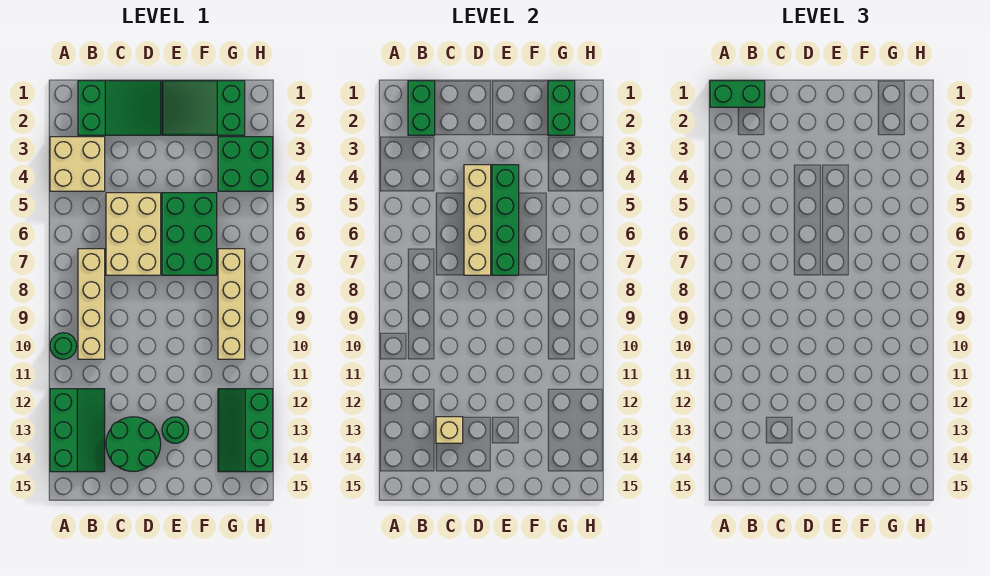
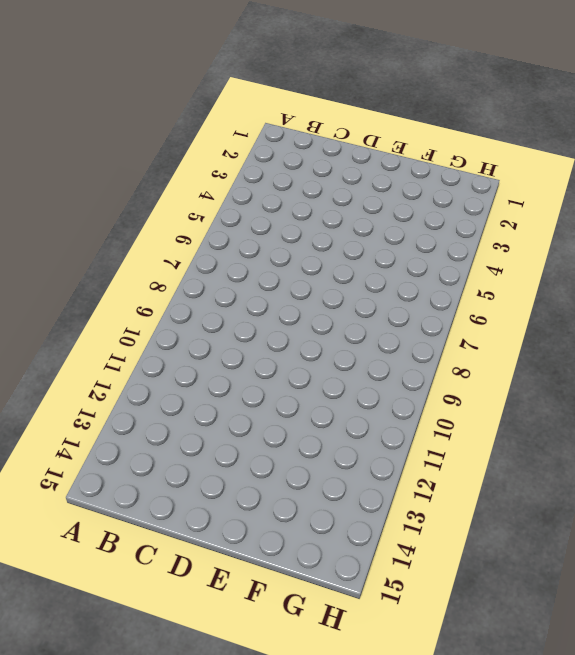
none -> tan brick A3:B4 level 1
none -> green round brick A10 level 1
none -> green slope A12:B14 level 1 top A

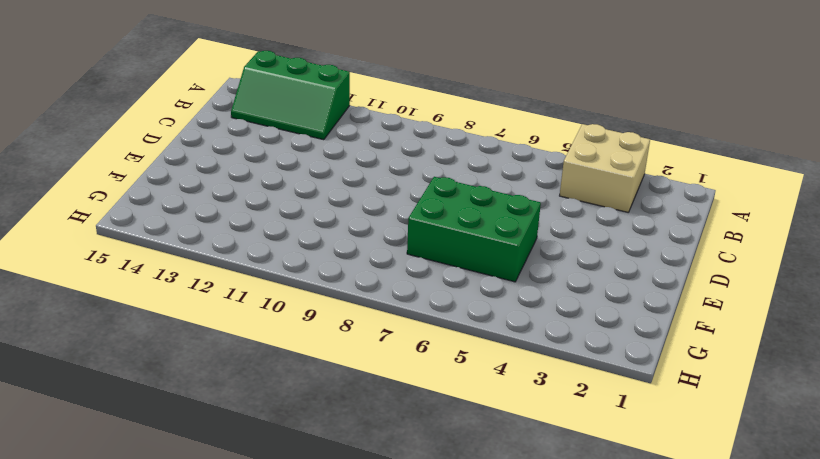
none -> green round brick A10 level 1
none -> green slope B1:D2 level 1 top B
none -> tan brick B7:B10 level 1

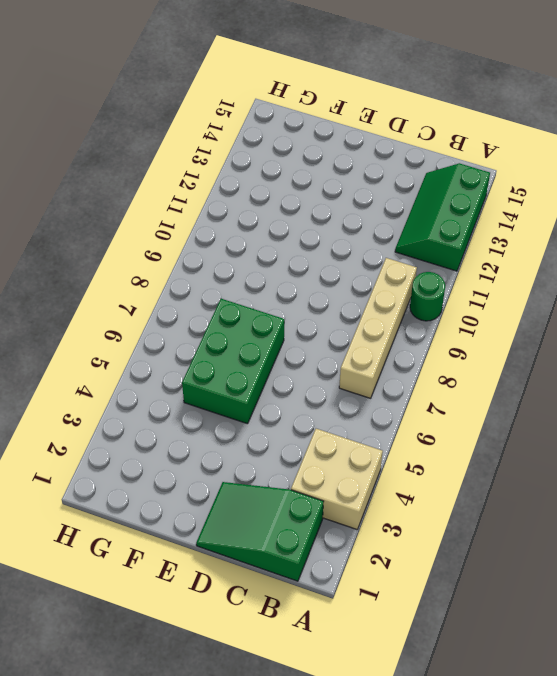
none -> tan brick C5:D7 level 1
none -> green round brick C13:D14 level 1
none -> green slope E1:G2 level 1 top G

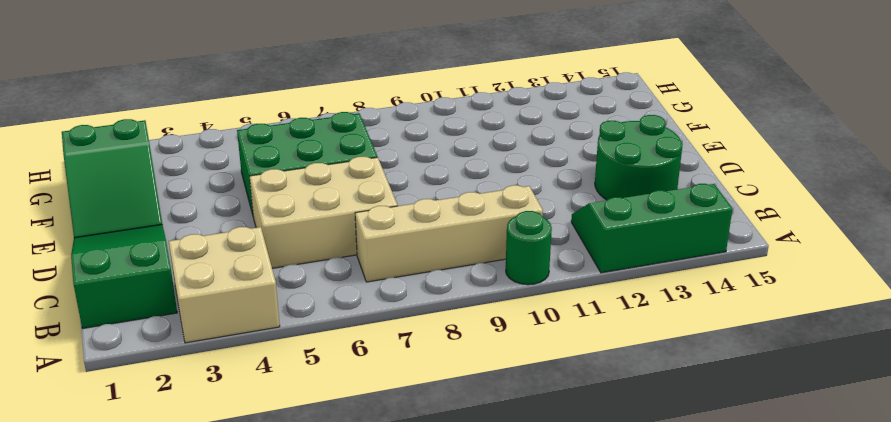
none -> green round brick E13 level 1
none -> green brick G3:H4 level 1
none -> tan brick G7:G10 level 1

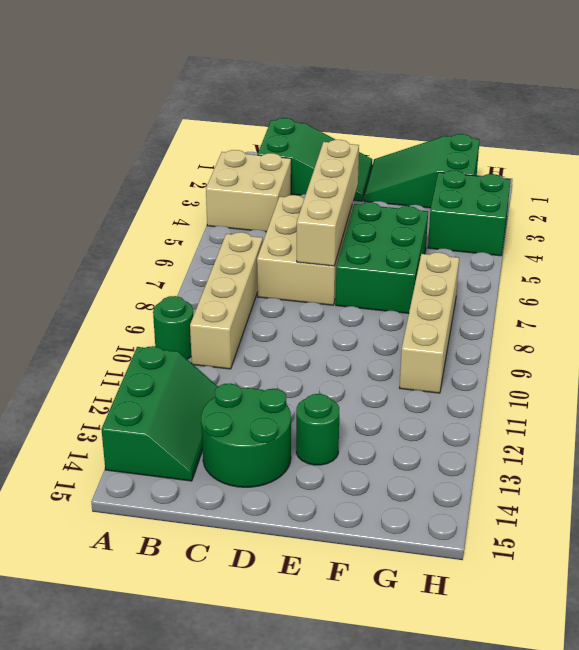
none -> green slope G12:H14 level 1 top H
none -> green brick B1:B2 level 2
none -> tan brick C13 level 2

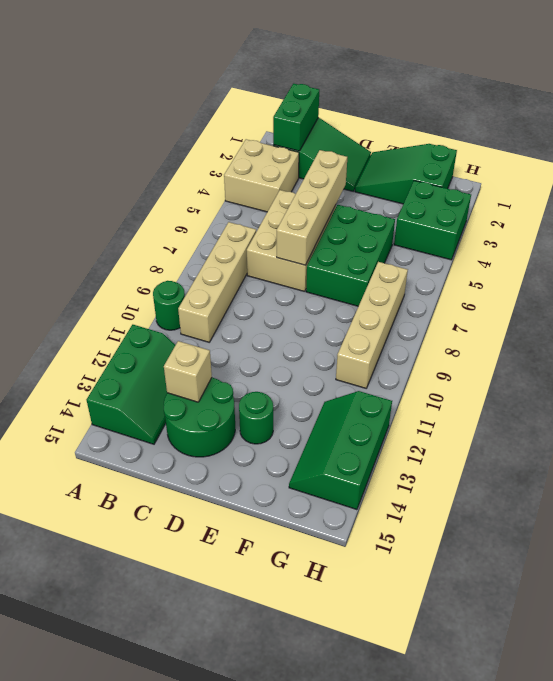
none -> green brick E4:E7 level 2
none -> green brick G1:G2 level 2
none -> green brick A1:B1 level 3

